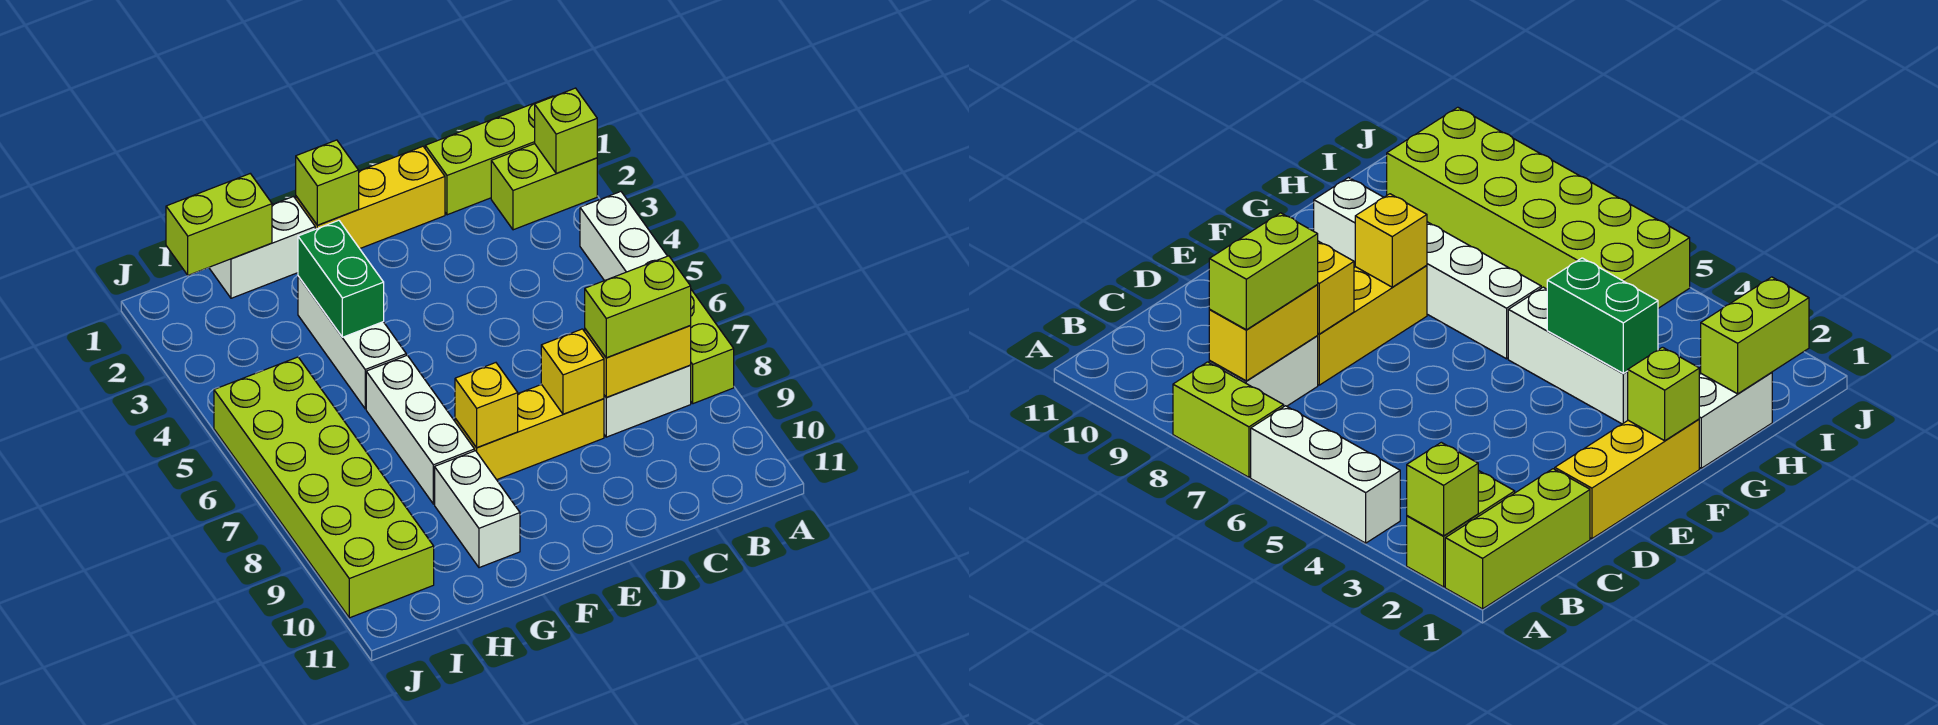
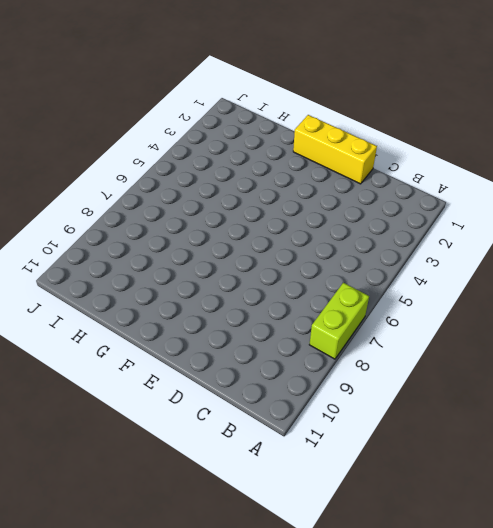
none -> lime brick A1:C1 level 1
none -> lime brick A2:B2 level 1
none -> white brick A4:A6 level 1

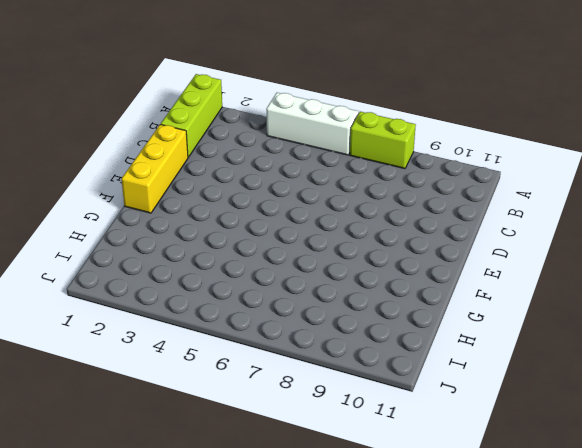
none -> lime brick A2:B2 level 1
none -> white brick B8:C8 level 1
none -> yellow brick D8:F8 level 1

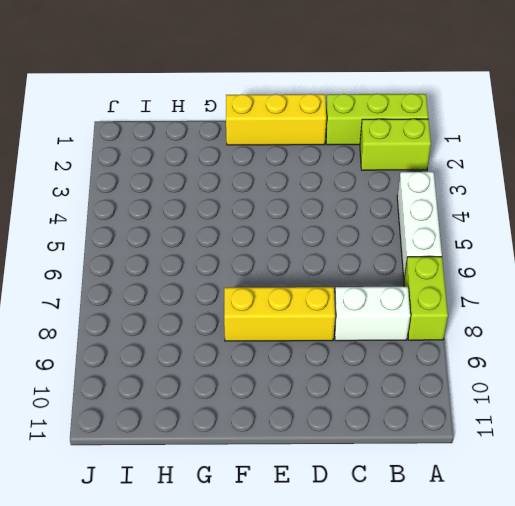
none -> white brick G1:H1 level 1
none -> white brick G3:G5 level 1
none -> white brick G6:G8 level 1

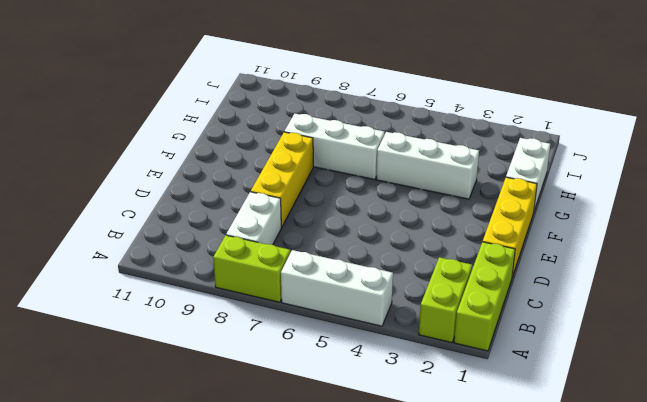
none -> white brick G9:G10 level 1
none -> lime brick I5:J10 level 1
none -> lime brick A2 level 2

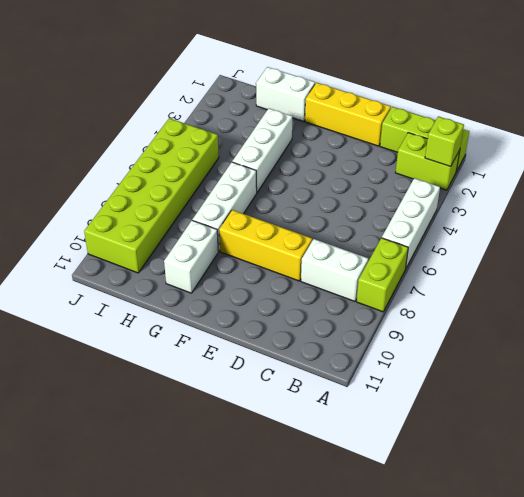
none -> yellow brick B8:C8 level 2
none -> yellow brick D8 level 2
none -> lime brick F1 level 2

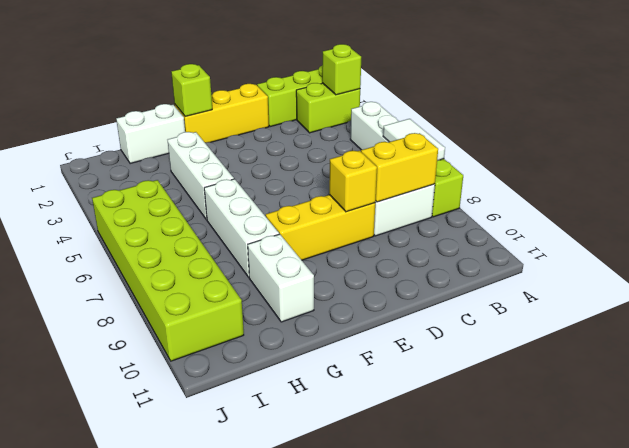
white tile A6:A7 level 2 -> none
none -> yellow brick F8 level 2
none -> green brick G3:G4 level 2
none -> lime brick H1:I1 level 2

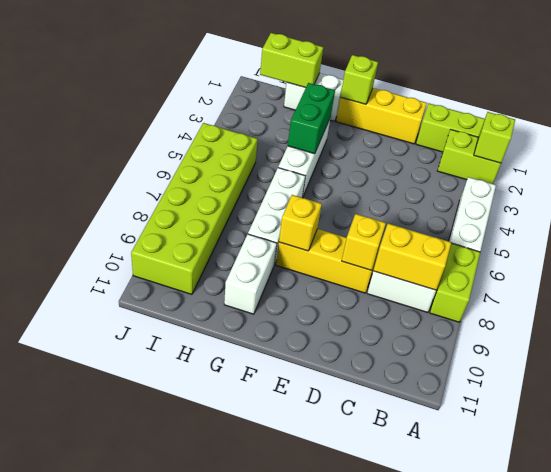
none -> lime brick B8:C8 level 3

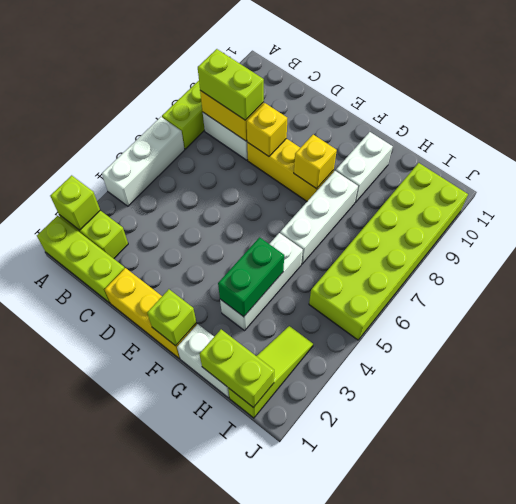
lime slope I1:I3 level 1 top 1 -> none

